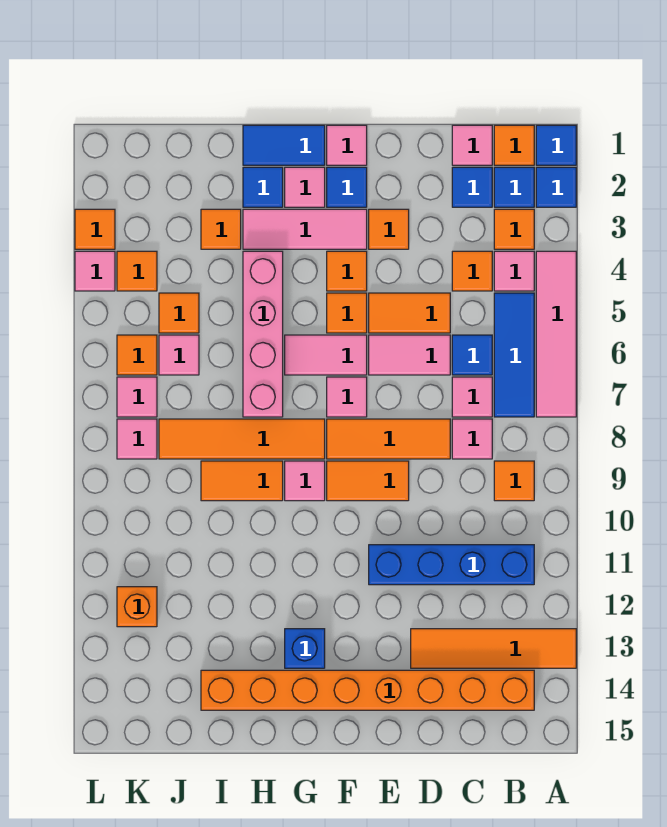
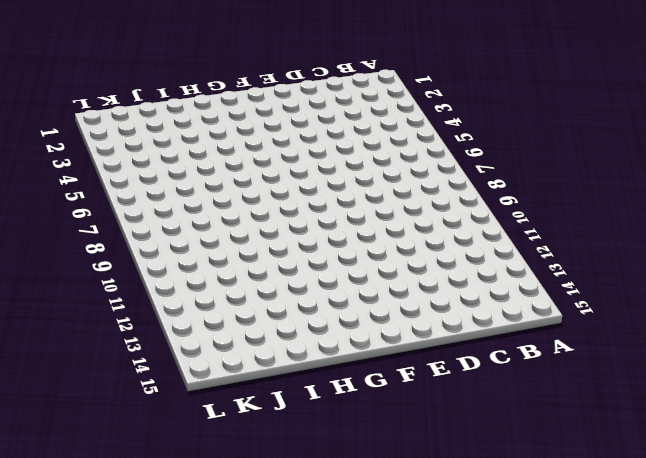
none -> blue tile A1 level 1
none -> blue tile A2 level 1
none -> pink tile A4:A7 level 1
none -> orange tile A13:D13 level 1

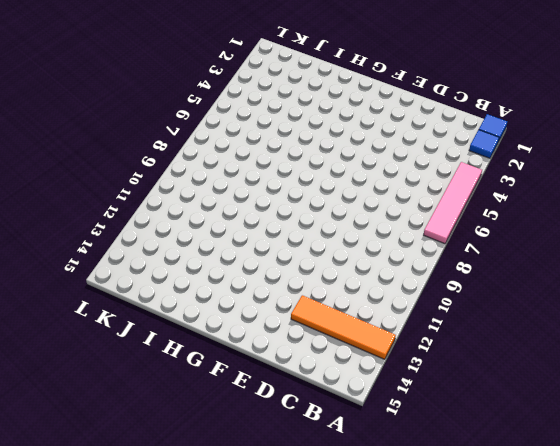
none -> orange tile B1 level 1
none -> blue tile B2 level 1
none -> orange tile B3 level 1
none -> pink tile B4 level 1

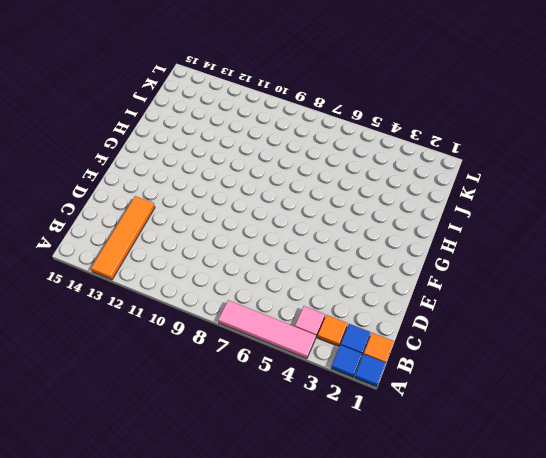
none -> blue tile B5:B7 level 1
none -> orange tile B9 level 1
none -> blue brick B11:E11 level 1
none -> orange brick B14:I14 level 1

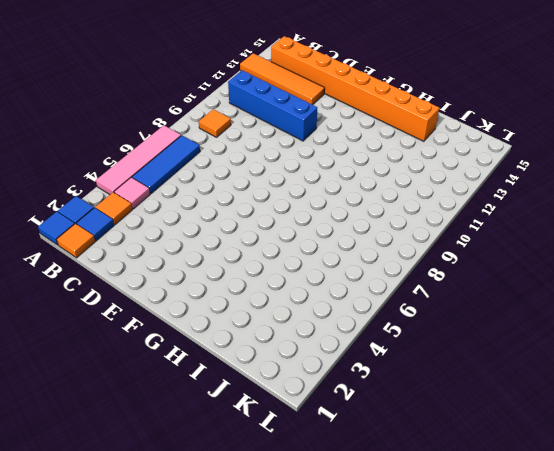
none -> pink tile C1 level 1
none -> blue tile C2 level 1
none -> orange tile C4 level 1
none -> blue tile C6 level 1

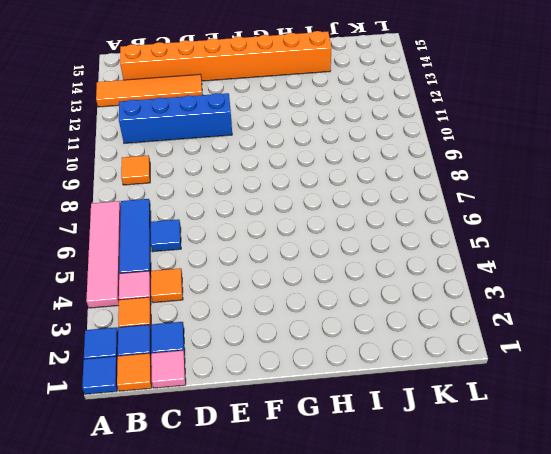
none -> pink tile C7 level 1
none -> pink tile C8 level 1
none -> orange tile D5:E5 level 1
none -> pink tile D6:E6 level 1

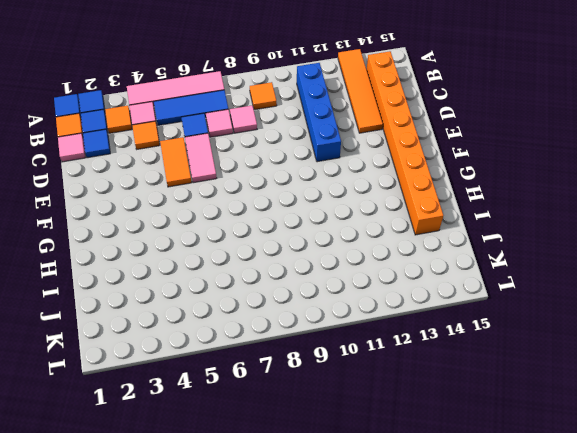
none -> orange tile D8:F8 level 1
none -> orange tile E3 level 1
none -> orange tile E9:F9 level 1
none -> pink tile F1 level 1

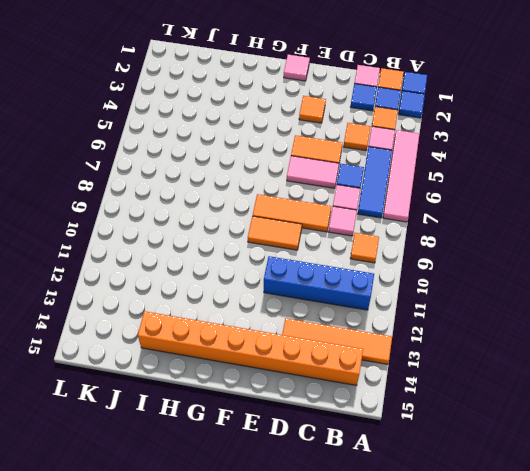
none -> blue tile F2 level 1
none -> pink tile F3:H3 level 1
none -> orange tile F4 level 1
none -> orange tile F5 level 1

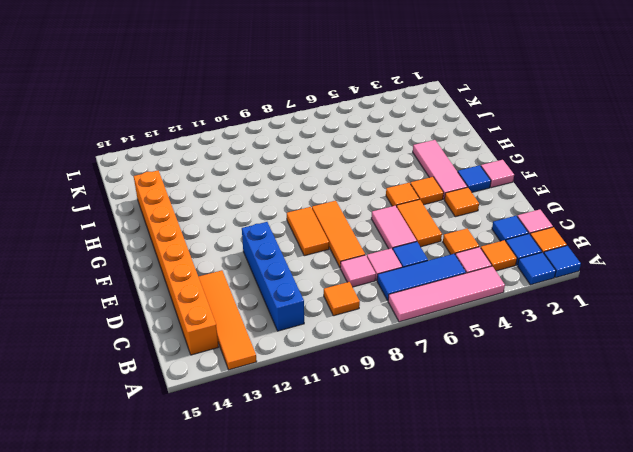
none -> pink tile F6:G6 level 1
none -> pink tile F7 level 1
none -> blue tile G1:H1 level 1
none -> pink tile G2 level 1

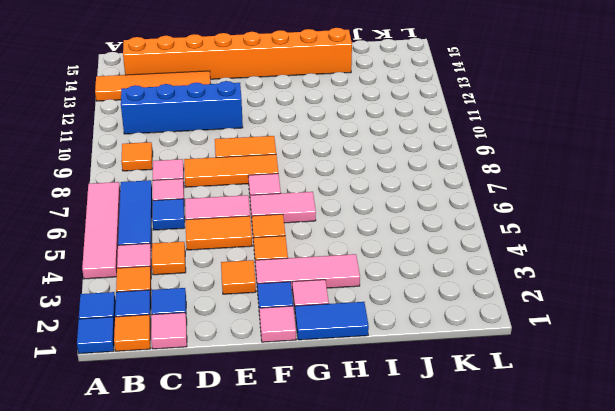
none -> orange tile G8:J8 level 1
none -> pink tile G9 level 1
none -> blue brick G13 level 1
none -> blue tile H2 level 1

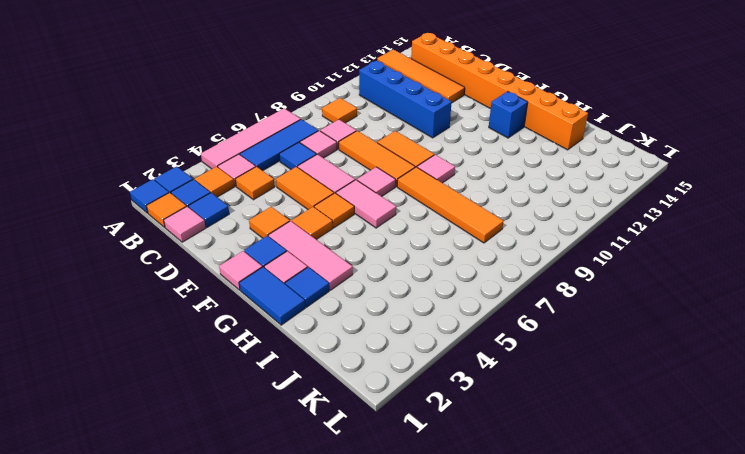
none -> pink brick H4:H7 level 1
none -> orange tile H9:I9 level 1
none -> orange tile I3 level 1
none -> orange tile J5 level 1

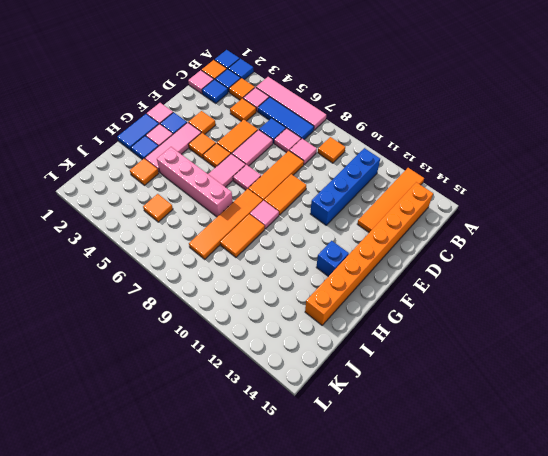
none -> pink tile J6 level 1
none -> orange tile K4 level 1
none -> orange tile K6 level 1
none -> pink tile K7 level 1

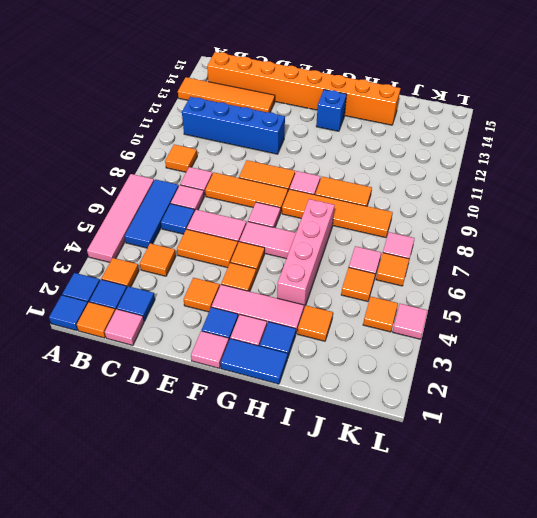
none -> pink tile B4 level 1
none -> pink tile K8 level 1
none -> orange brick K12 level 1
none -> orange tile L3 level 1

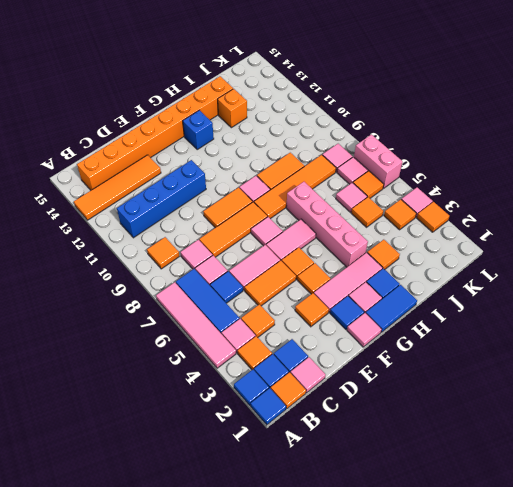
orange brick I13 level 1 -> orange brick K12 level 1
pink brick L6:L7 level 1 -> none

